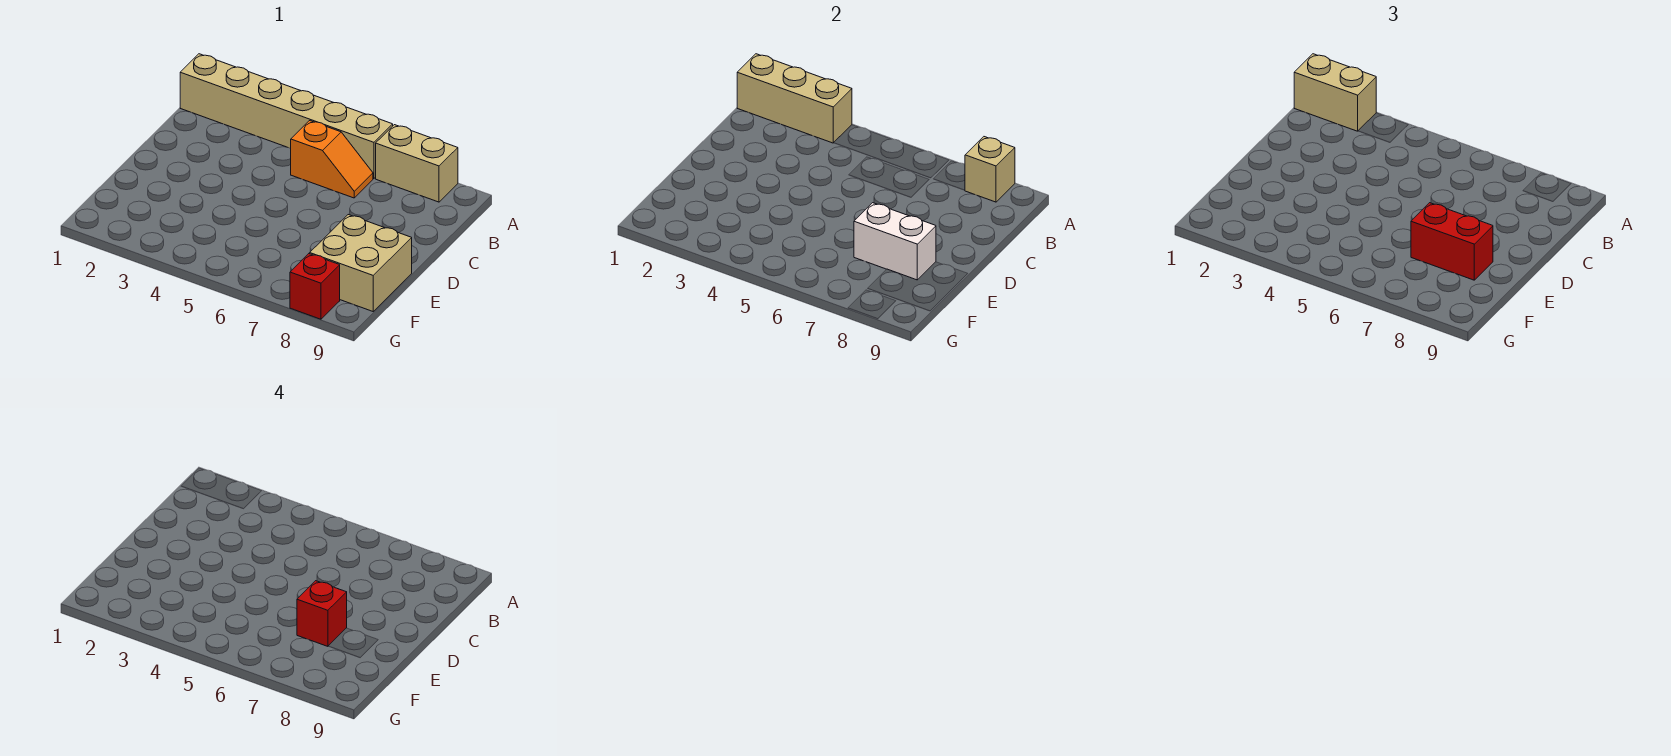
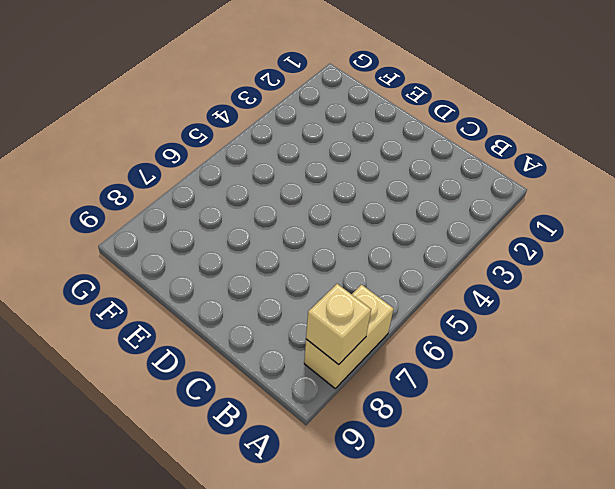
none -> tan brick A1:A6 level 1
none -> orange slope B5:B6 level 1 top 5

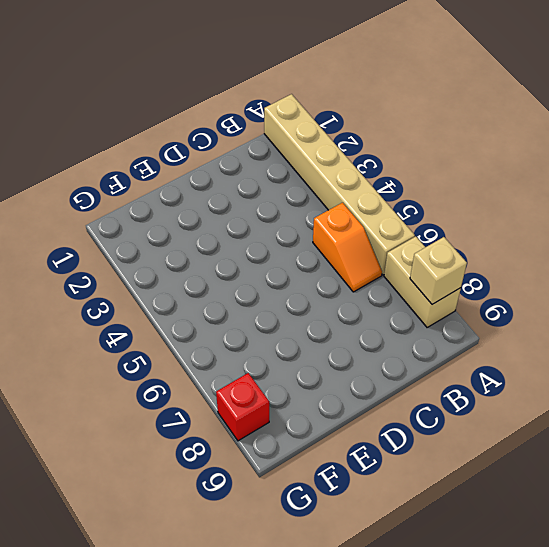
none -> tan brick E8:F9 level 1
none -> tan brick A1:A3 level 2

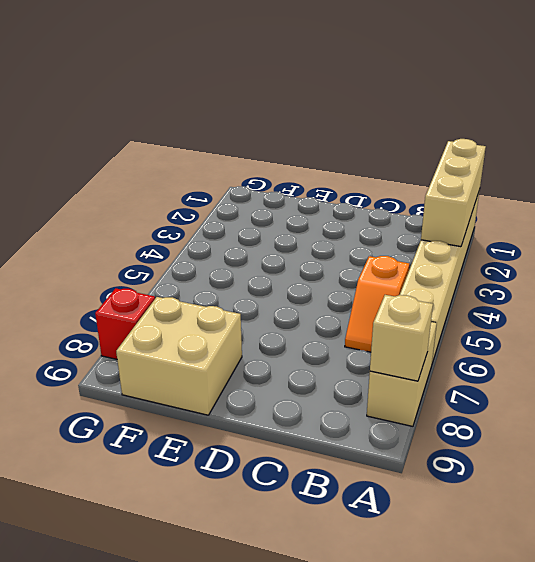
none -> white brick E7:E8 level 2
none -> tan brick A1:A2 level 3

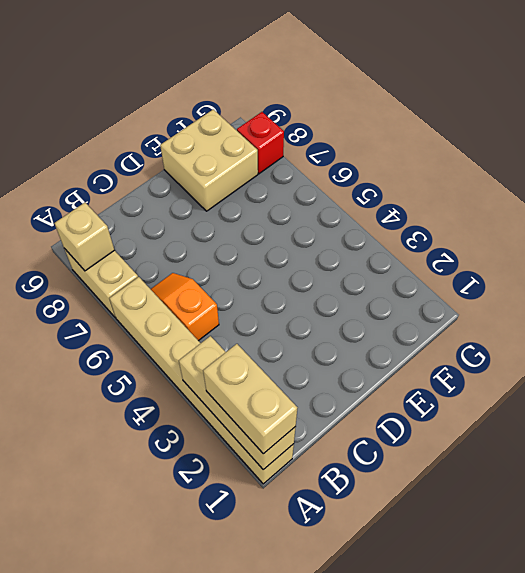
none -> white brick E7:E8 level 2
none -> red brick E7:E8 level 3

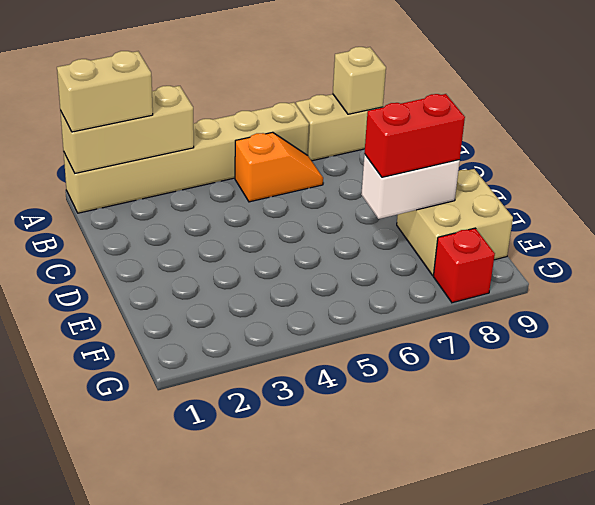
none -> red brick E7 level 4

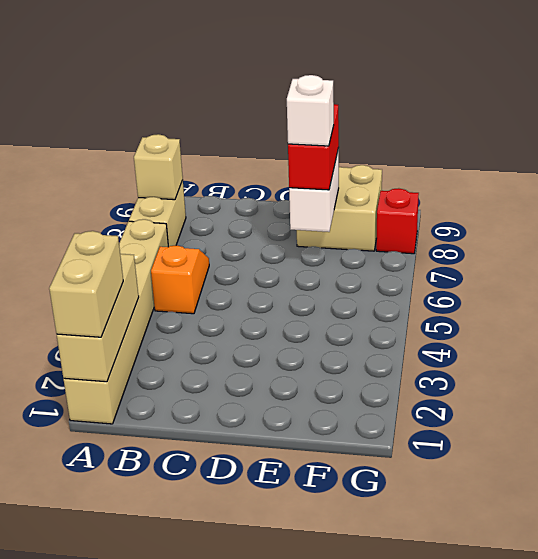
white brick E7 level 4 -> red brick E7 level 4

